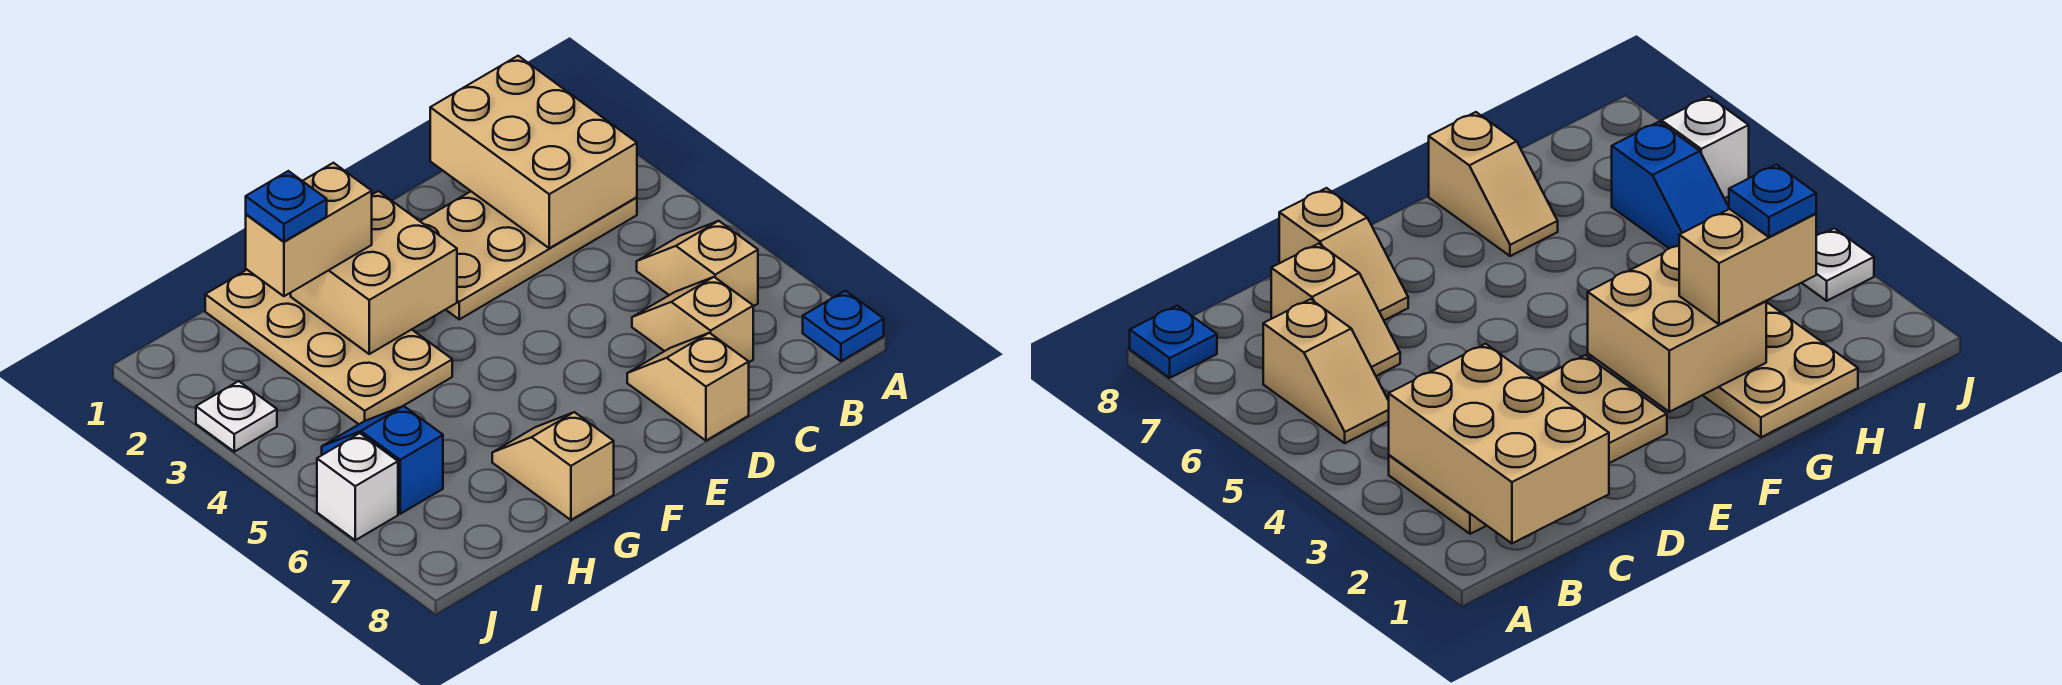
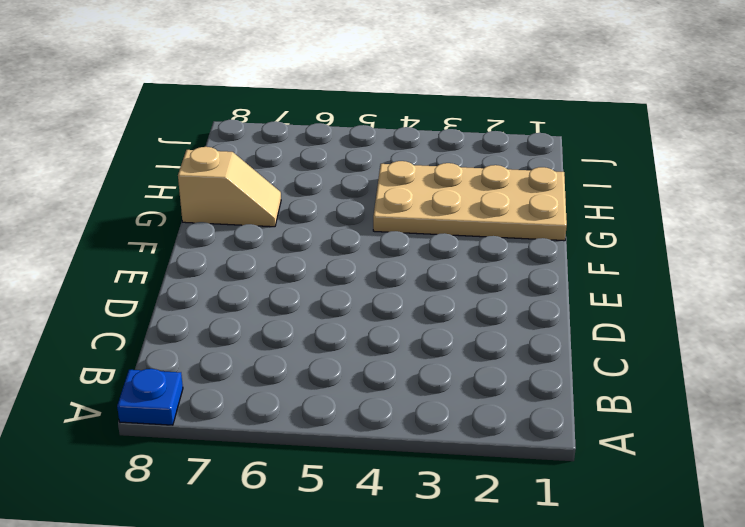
none -> tan plate B2:E3 level 1
none -> tan slope B5:B6 level 1 top 6
none -> tan slope C6:C7 level 1 top 7

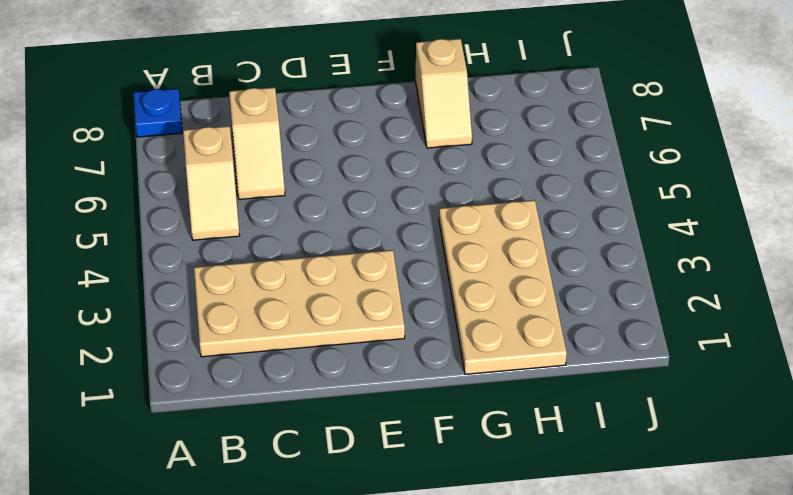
none -> tan slope D7:D8 level 1 top 8
none -> blue slope I5:I6 level 1 top 6
none -> white plate J3 level 1

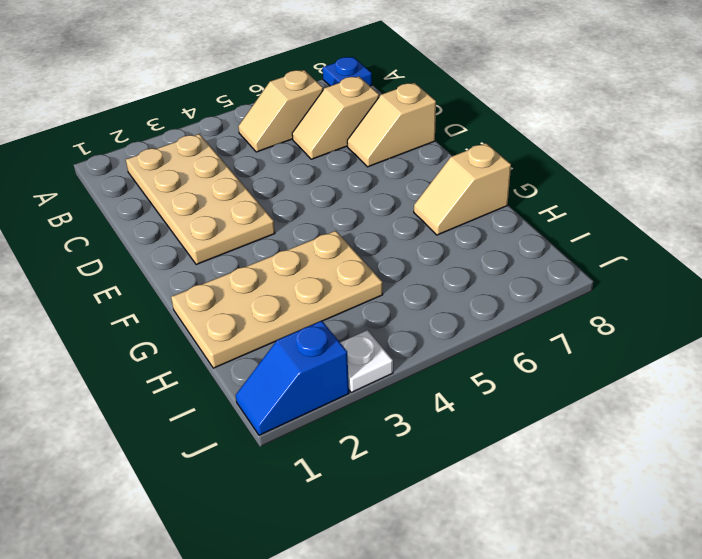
blue slope J1:J2 level 1 top 2 -> blue slope I5:I6 level 1 top 6
none -> white brick J6 level 1
none -> tan brick B1:C3 level 2
none -> tan brick F2:G3 level 2

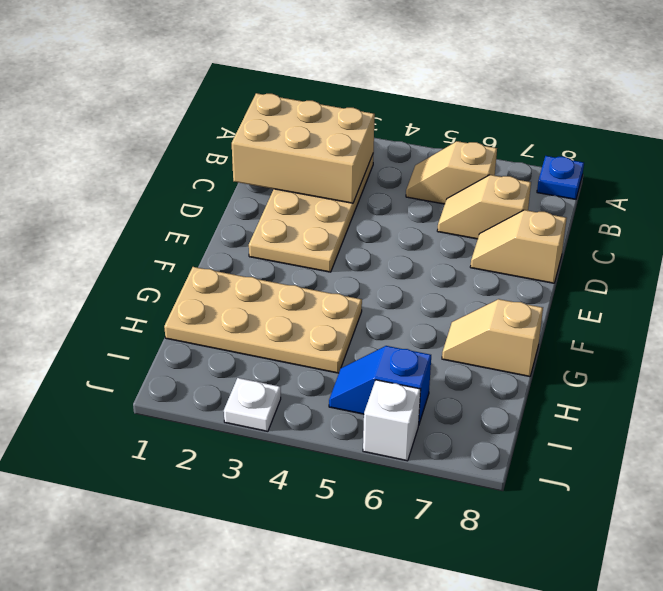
none -> tan brick F2:G3 level 2
none -> tan brick G2:H2 level 3
none -> blue plate H2 level 4

